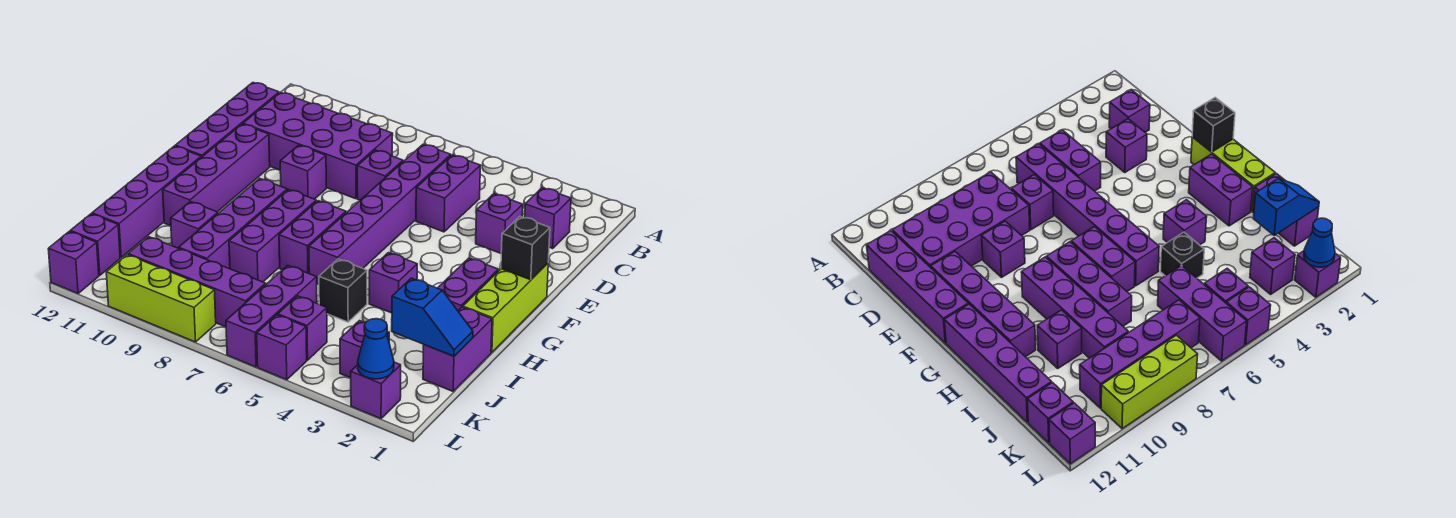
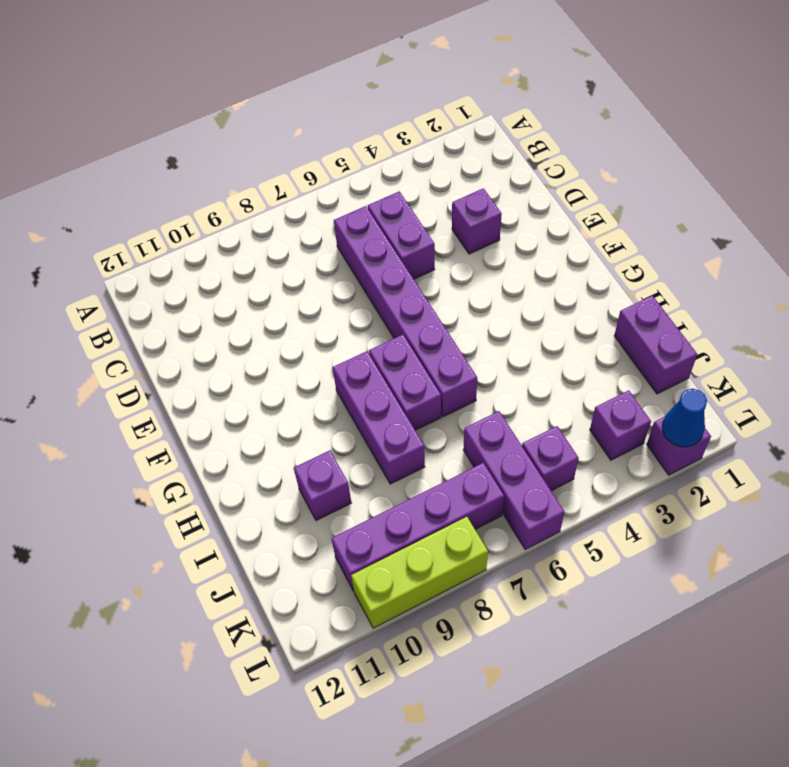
none -> purple brick C2 level 1
none -> purple brick C8:D11 level 1
none -> purple brick C12:F12 level 1
none -> purple brick D7 level 1

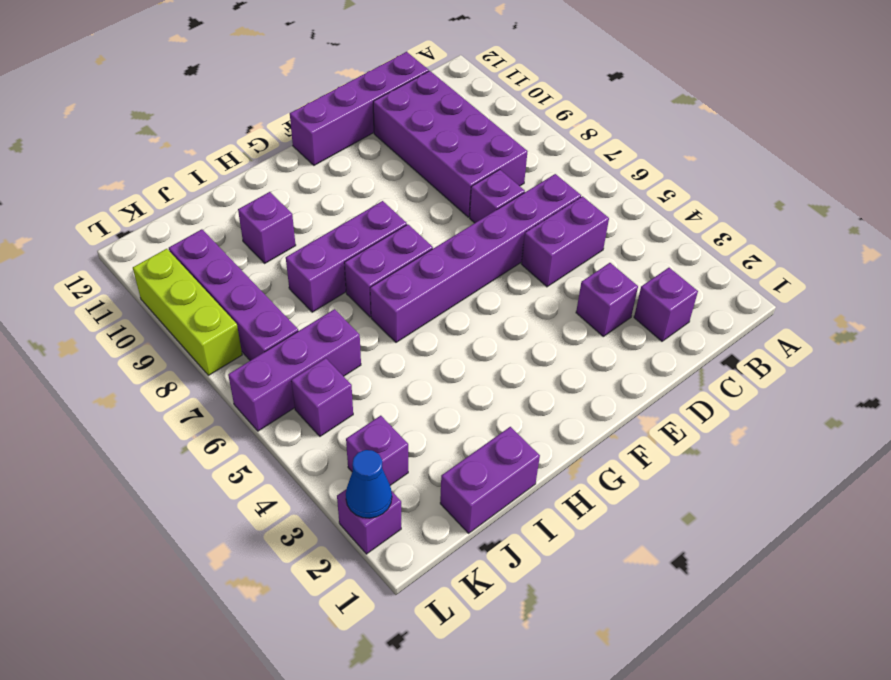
none -> purple brick E9 level 1
none -> purple brick E11:H11 level 1
none -> lime brick F1:H1 level 1
none -> purple brick G2:H2 level 1

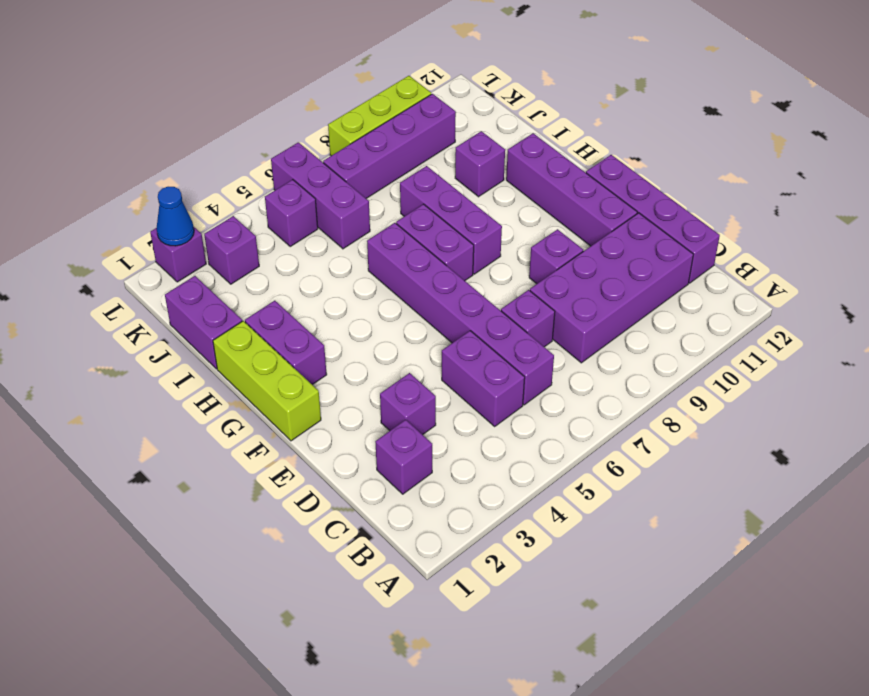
none -> purple brick G9:J9 level 1
none -> purple brick G12:J12 level 1
none -> purple brick H4 level 1
none -> black brick I5 level 1

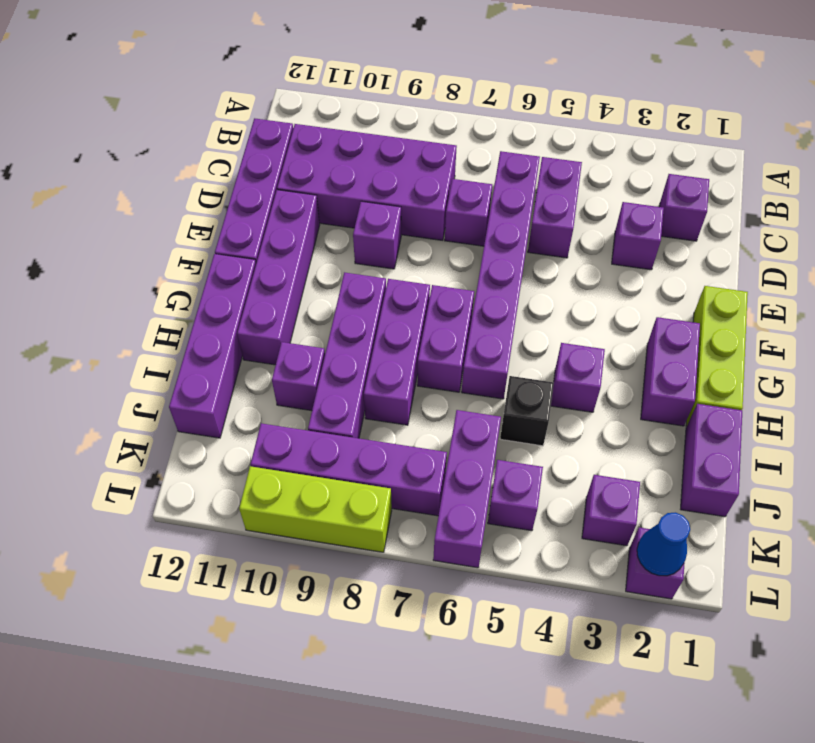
none -> purple brick K12 level 1
none -> purple brick L5 level 1
none -> purple brick L12 level 1
none -> black brick F1 level 2

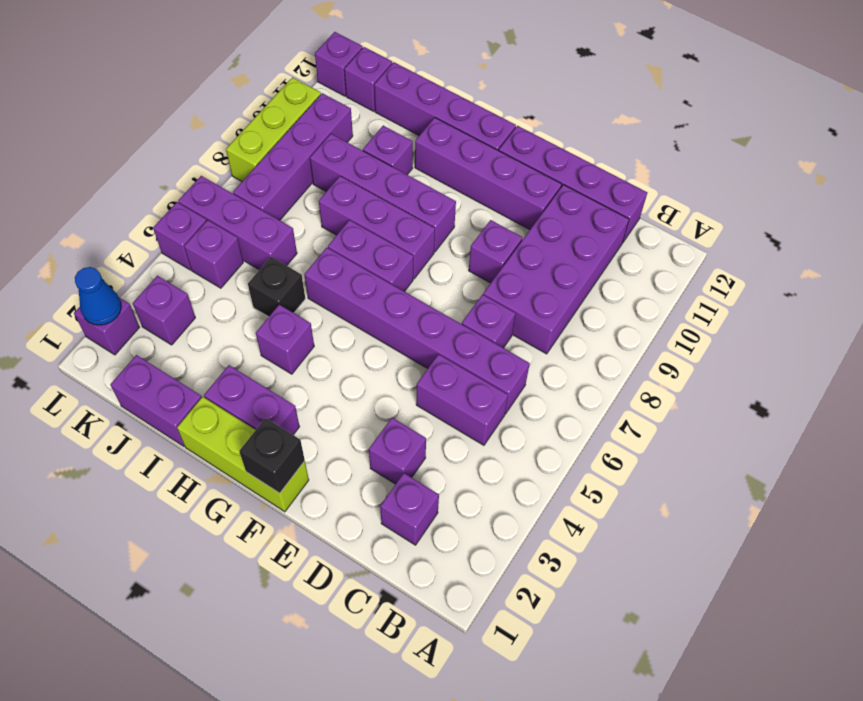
none -> blue slope J1:J2 level 2 top 2

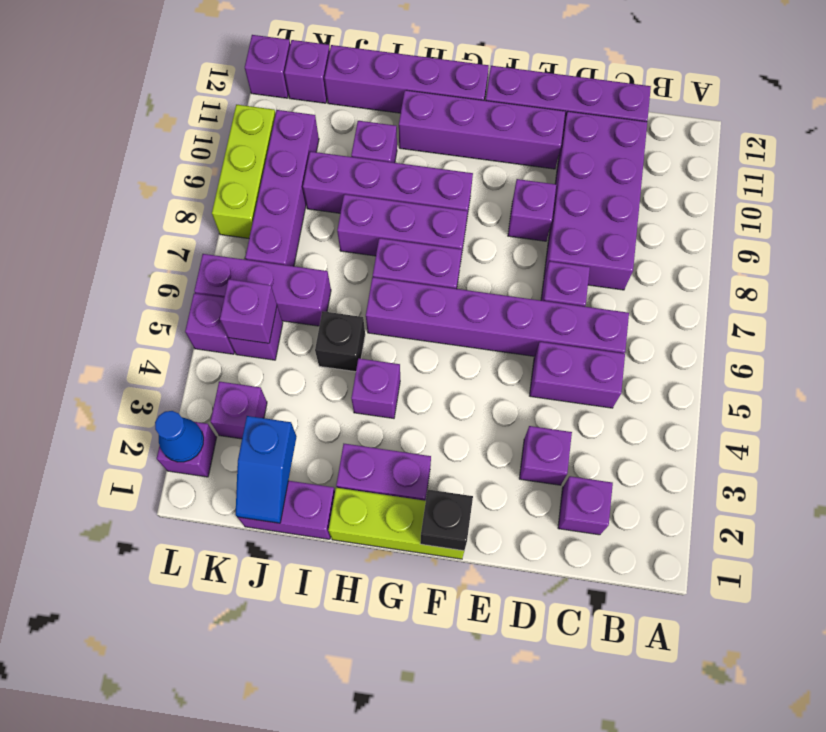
purple brick K5 level 2 -> none

